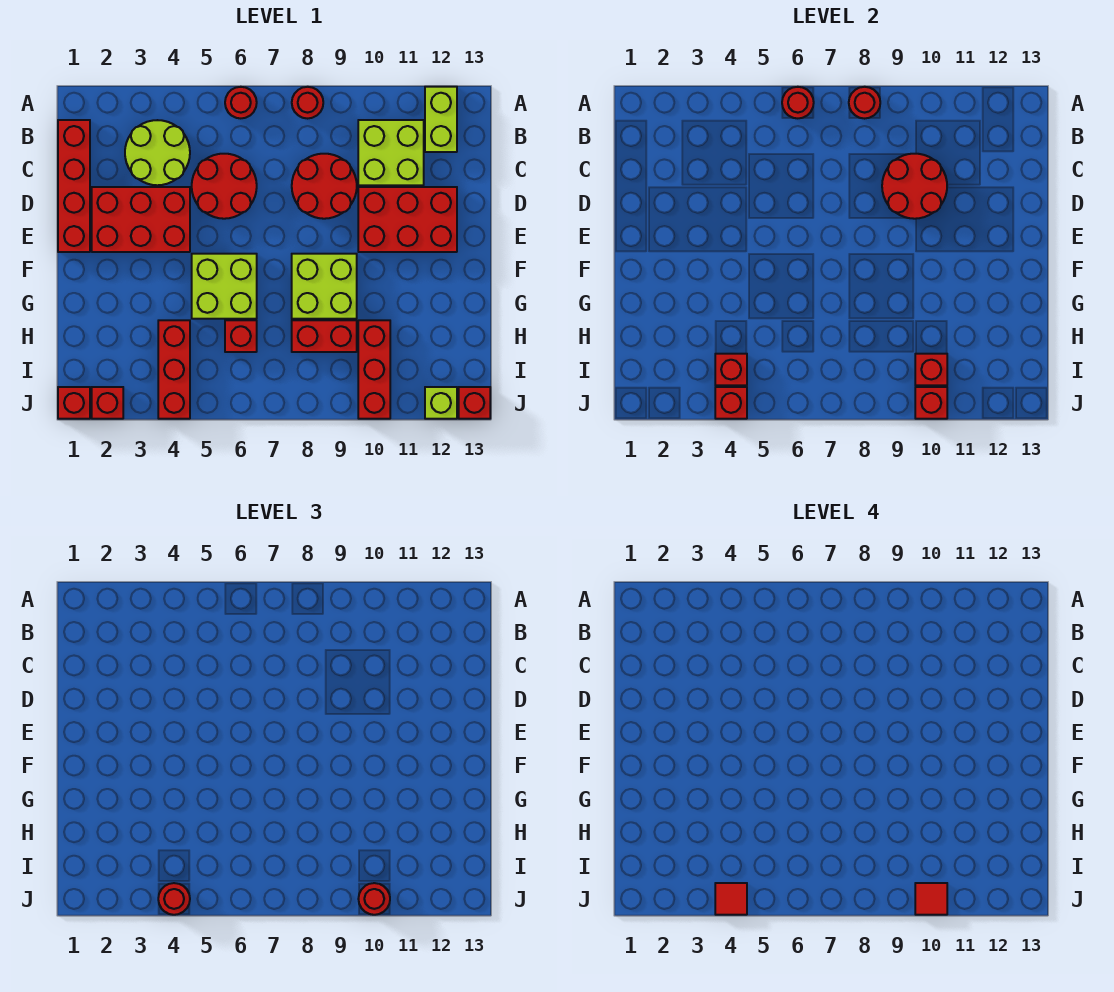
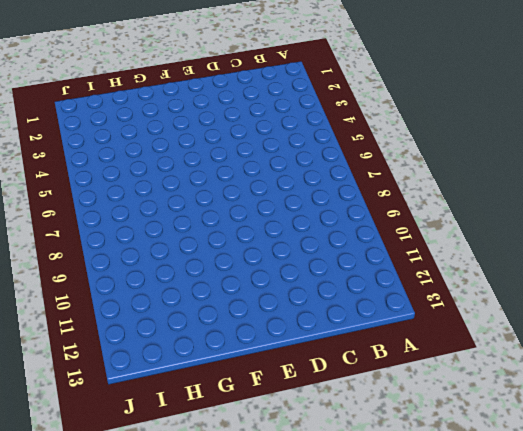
none -> red round brick A6 level 1
none -> red round brick A8 level 1
none -> lime brick A12:B12 level 1
none -> red brick B1:E1 level 1

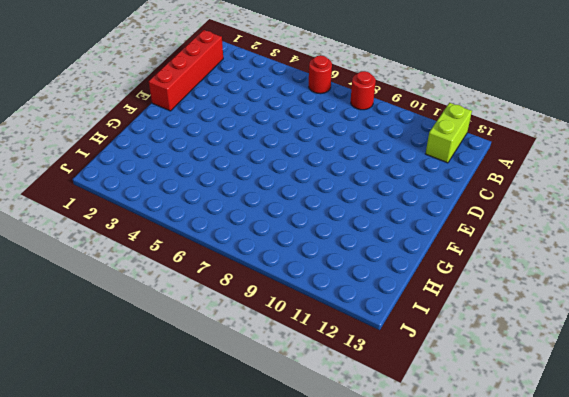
none -> lime round brick B3:C4 level 1
none -> lime brick B10:C11 level 1
none -> red round brick C5:D6 level 1
none -> red round brick C8:D9 level 1

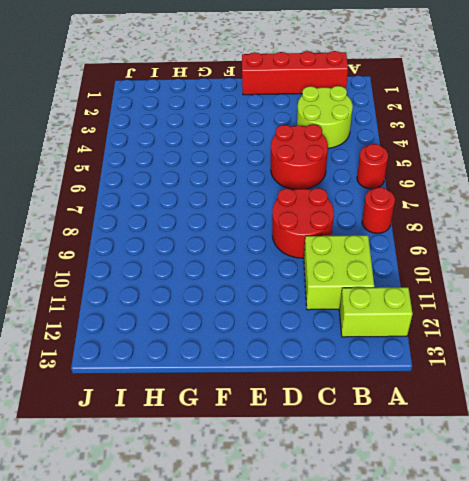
none -> red brick D2:E4 level 1
none -> red brick D10:E12 level 1
none -> lime brick F5:G6 level 1
none -> lime brick F8:G9 level 1

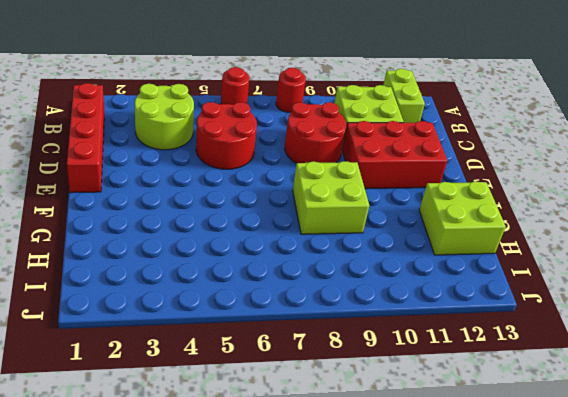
lime brick G12:H13 level 1 -> lime brick F5:G6 level 1
none -> red brick D2:E4 level 1
none -> red brick H4:J4 level 1
none -> red brick H6 level 1
none -> red brick H8:H9 level 1

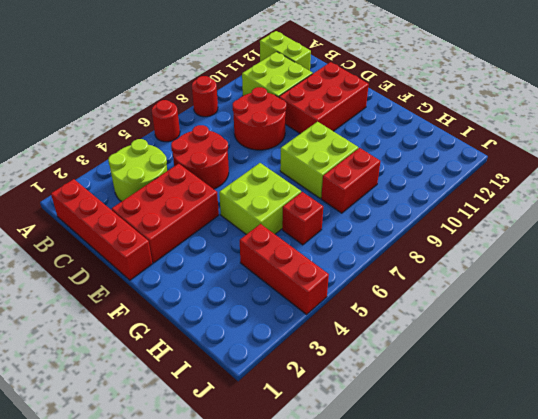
none -> red brick H10:J10 level 1
none -> red brick J1 level 1
none -> red brick J2 level 1
none -> lime brick J12 level 1

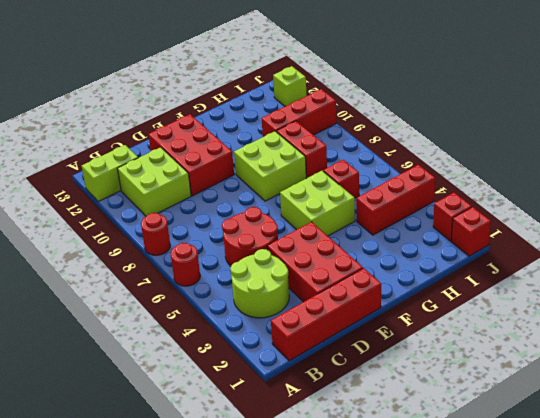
none -> red round brick C8:D9 level 1
none -> red brick J13 level 1
none -> red round brick A6 level 2
none -> red round brick A8 level 2

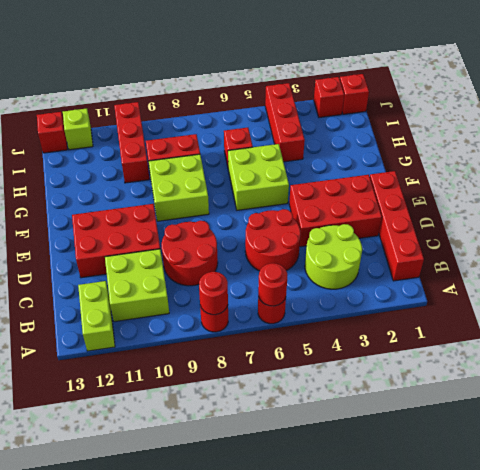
none -> red round brick C9:D10 level 2
none -> red brick I4 level 2
none -> red brick I10 level 2
none -> red brick J4 level 2

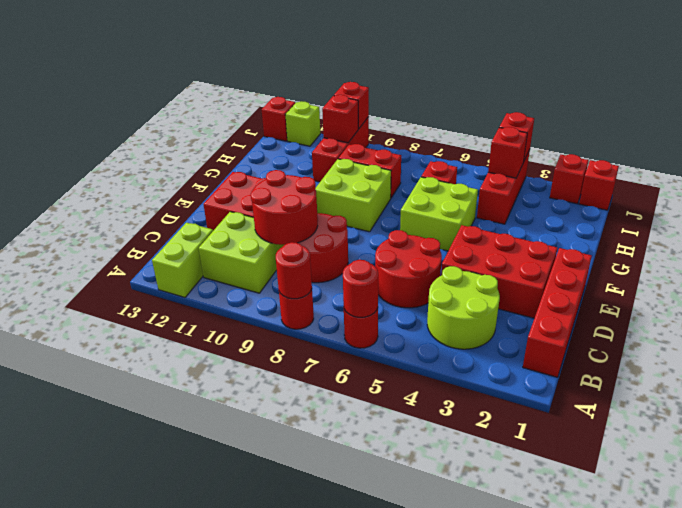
none -> red round brick J4 level 3
none -> red round brick J10 level 3
none -> red tile J4 level 4
none -> red tile J10 level 4

